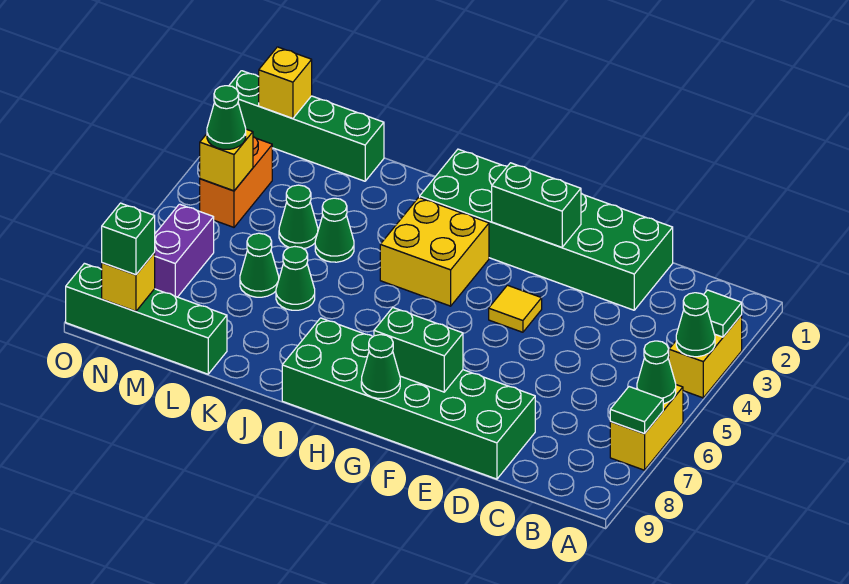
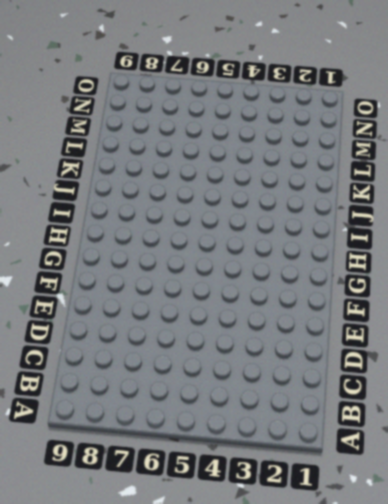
none -> yellow brick A3:A4 level 1
none -> yellow brick A6:A7 level 1
none -> green brick D1:I2 level 1

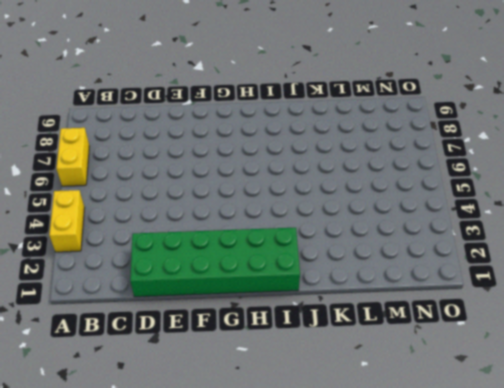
none -> green brick D8:I9 level 1
none -> yellow tile F4 level 1
none -> yellow brick H3:I4 level 1

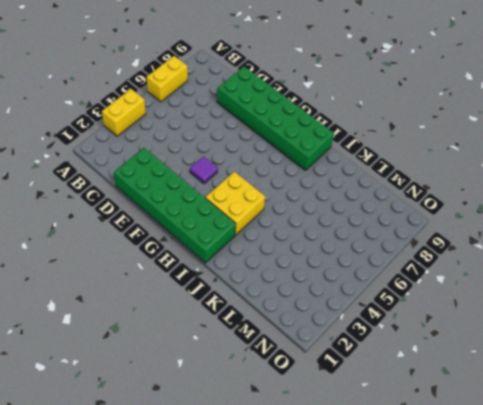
purple tile F4 level 1 -> yellow tile F4 level 1
none -> green cone K4 level 1
none -> green cone K6 level 1
none -> green brick L1:O1 level 1

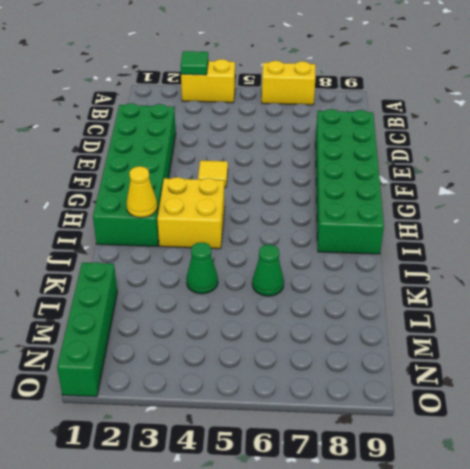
yellow cone I2 level 2 -> none
none -> green cone L4 level 1
none -> green cone L6 level 1
none -> green brick L9:O9 level 1

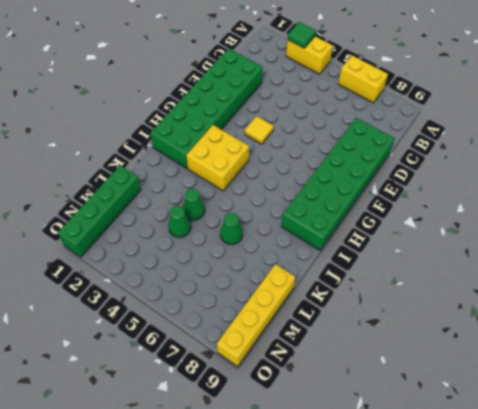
yellow brick L9:O9 level 1 -> green brick L9:O9 level 1
none -> green cone L6 level 1
none -> orange brick N3:N4 level 1
none -> purple brick N6:N7 level 1

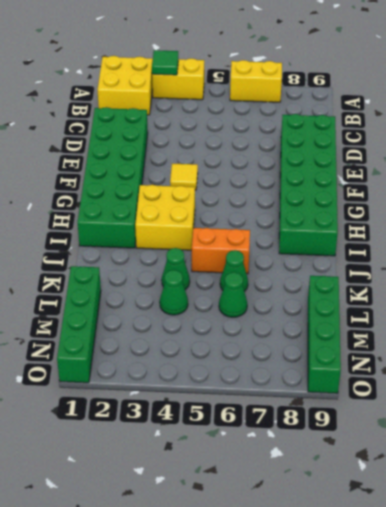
yellow brick A1:B2 level 1 -> none
orange brick J5:J6 level 1 -> orange brick N3:N4 level 1
none -> purple brick N6:N7 level 1
none -> green cone A4 level 2
none -> green cone A6 level 2

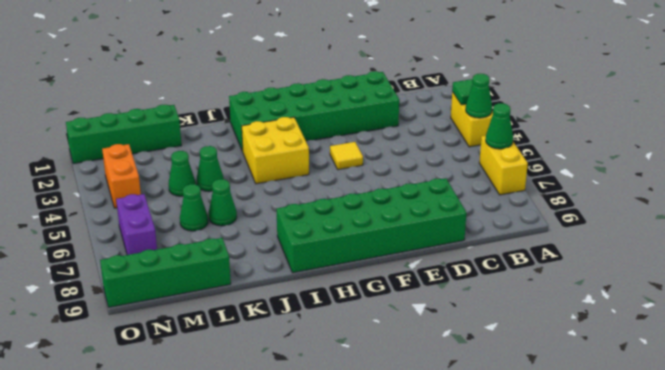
none -> green tile A7 level 2
none -> green brick F2:G2 level 2
none -> green brick F8:G8 level 2

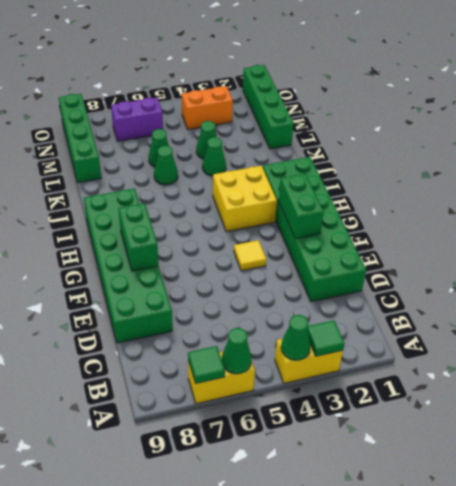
none -> green cone G9 level 2
none -> yellow brick N1 level 2
none -> yellow brick N4 level 2

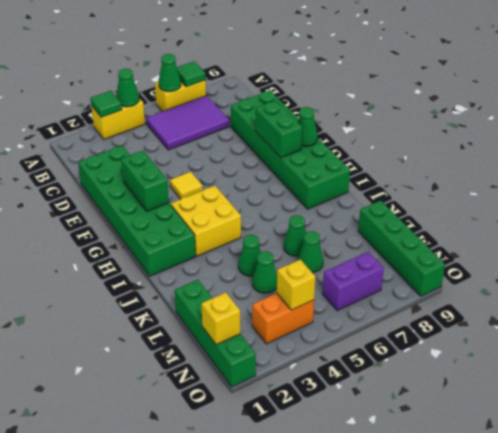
purple tile B5:C7 level 1 -> none
none -> yellow brick N9 level 2
none -> green cone N4 level 3
none -> green brick N9 level 3

